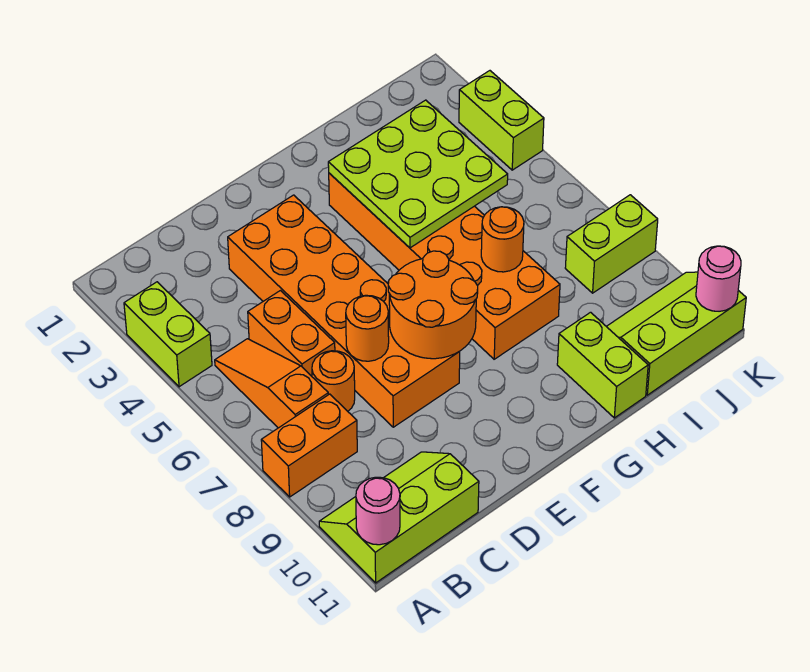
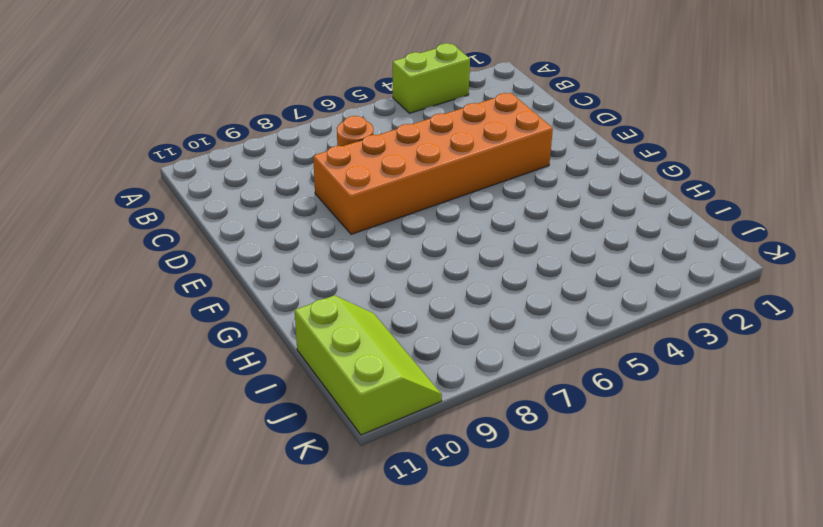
none -> orange brick A8:B8 level 1
none -> lime slope A10:C11 level 1 top 11
none -> orange slope B5:B7 level 1 top 7

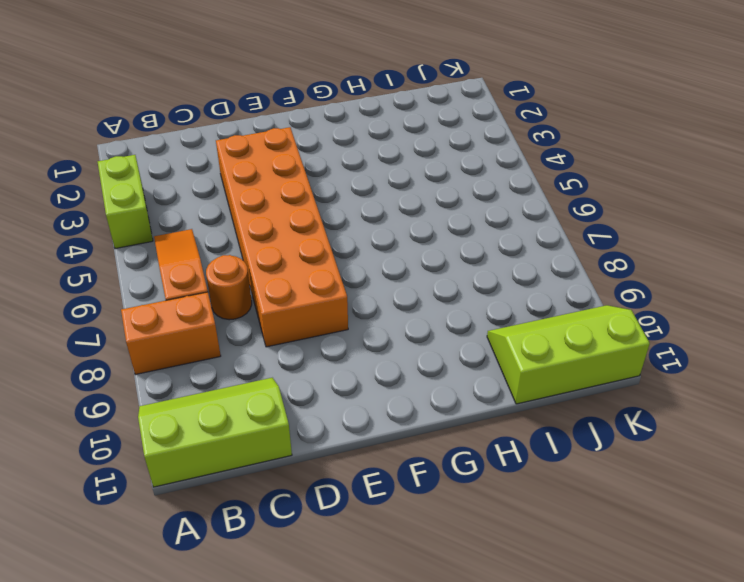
none -> orange brick C5:C6 level 1
none -> orange brick G3:H8 level 1
none -> lime brick H10:H11 level 1

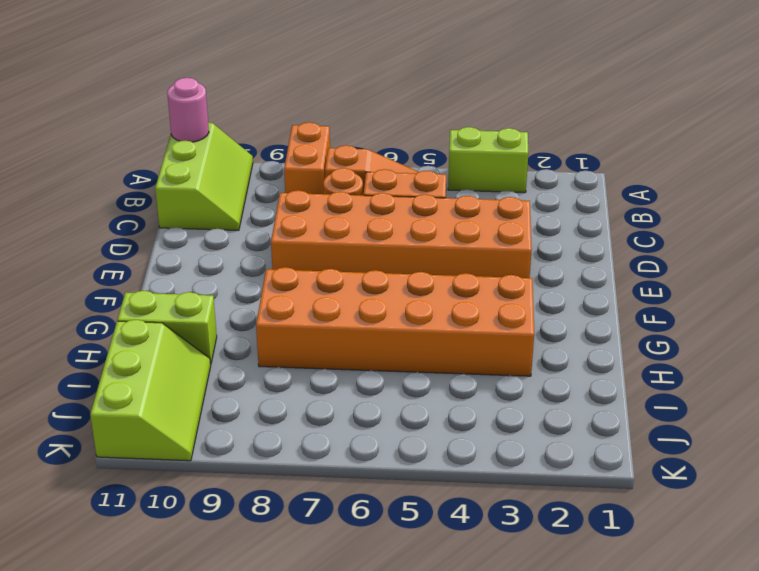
none -> lime brick J8:K8 level 1
none -> lime brick K3:K4 level 1
none -> orange round brick D7 level 2

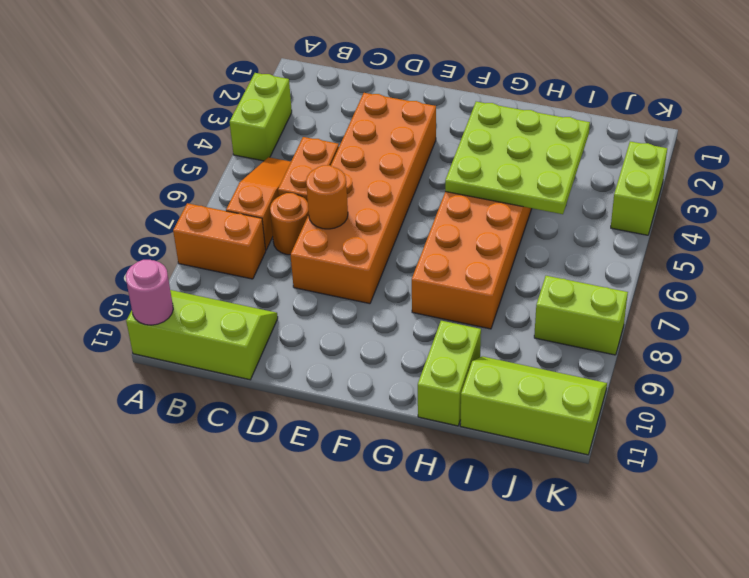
none -> orange round brick E7:F8 level 2
none -> orange round brick H7 level 2
none -> pink round brick K11 level 2

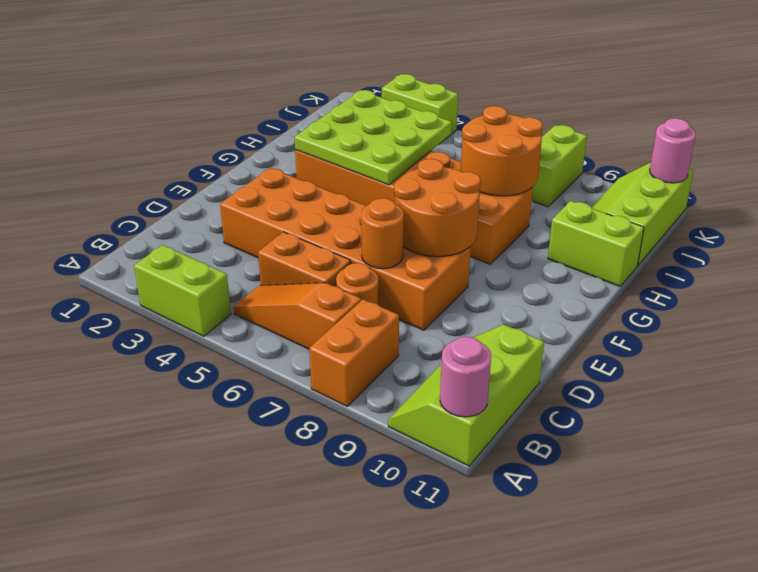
orange round brick H7:I8 level 2 -> orange round brick H7 level 2

